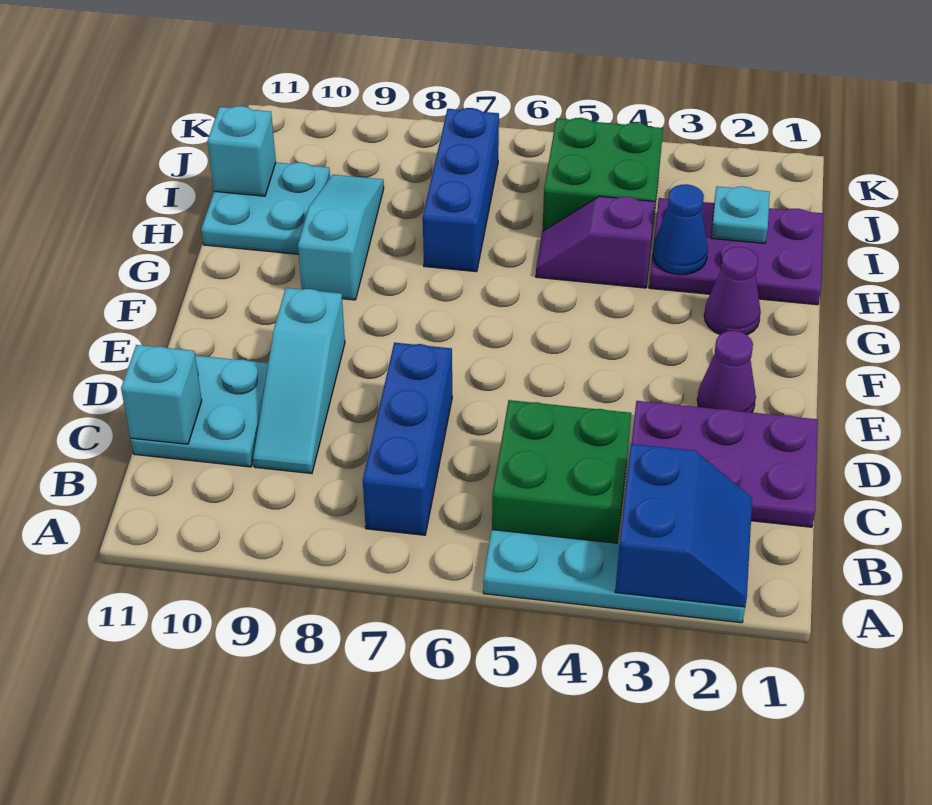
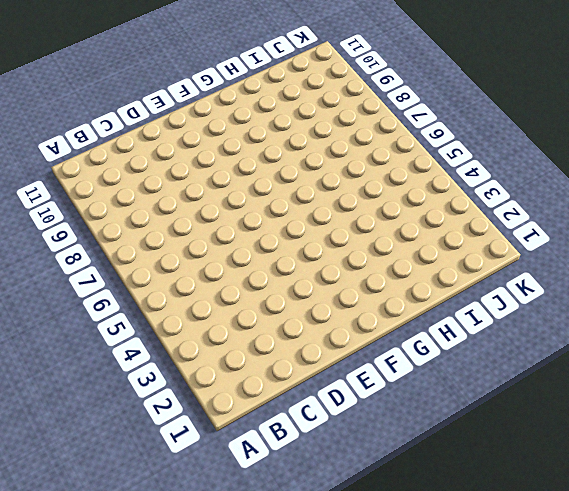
none -> cyan plate A2:A5 level 1
none -> green brick B4:C5 level 1
none -> blue brick B7:D7 level 1

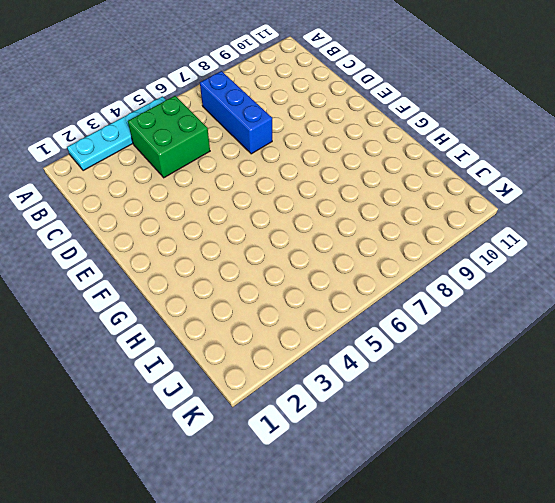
none -> purple plate C1:D3 level 1
none -> cyan slope C9:E9 level 1 top E
none -> cyan plate C10:D11 level 1

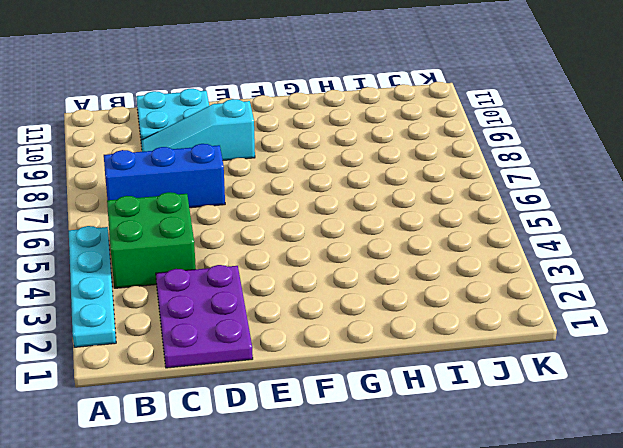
none -> purple cone E2 level 1
none -> purple cone G2 level 1
none -> cyan slope G9:I9 level 1 top G

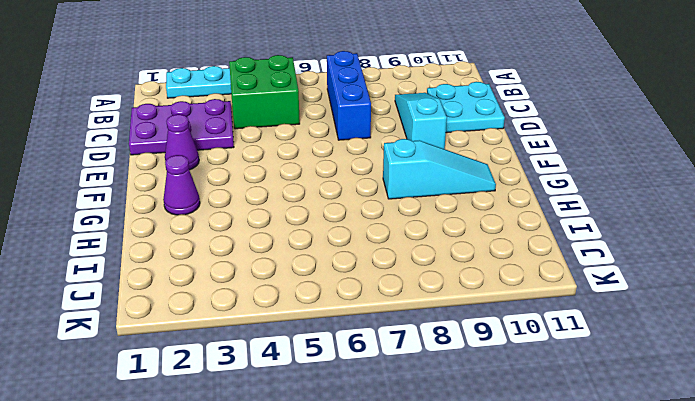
cyan slope G8:G10 level 1 top 8 -> cyan slope G9:I9 level 1 top G
none -> purple plate H1:I3 level 1
none -> purple slope H4:H5 level 1 top 4
none -> blue brick H7:J7 level 1

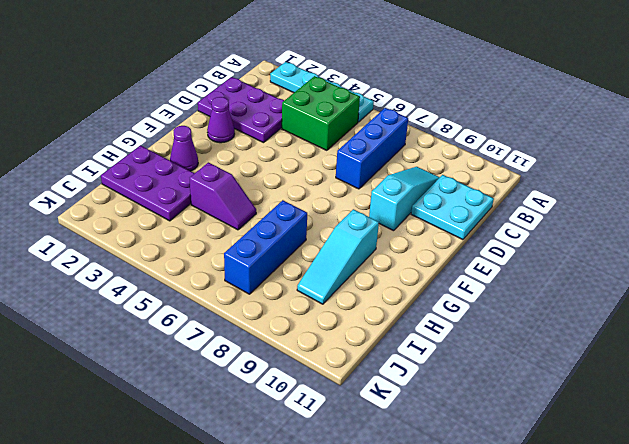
none -> cyan plate H10:I11 level 1
none -> green brick I4:J5 level 1
none -> blue slope A2:B3 level 2 top 3

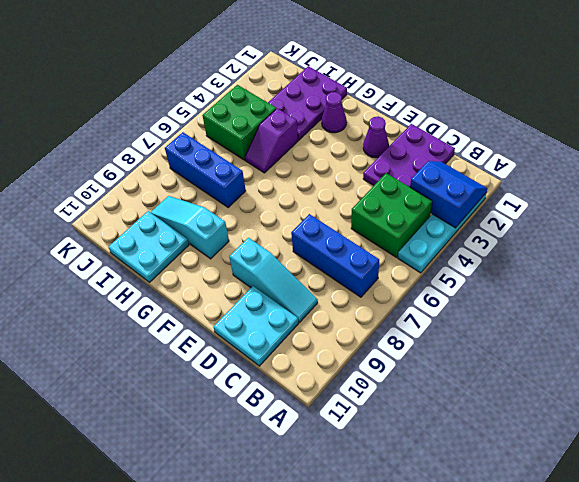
none -> cyan brick C11 level 2
none -> blue cone H3 level 2
none -> cyan plate I2 level 2

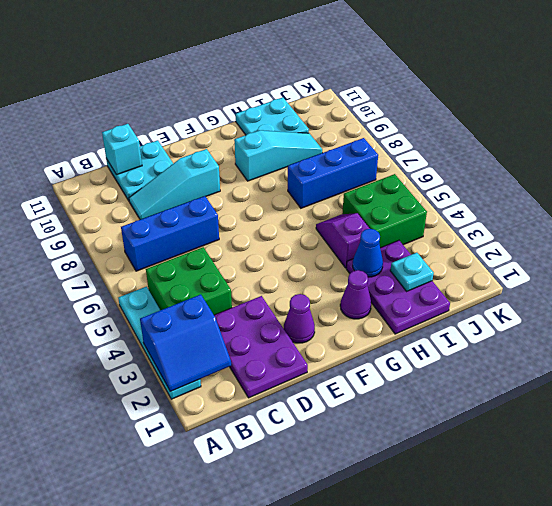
none -> cyan brick I11 level 2

